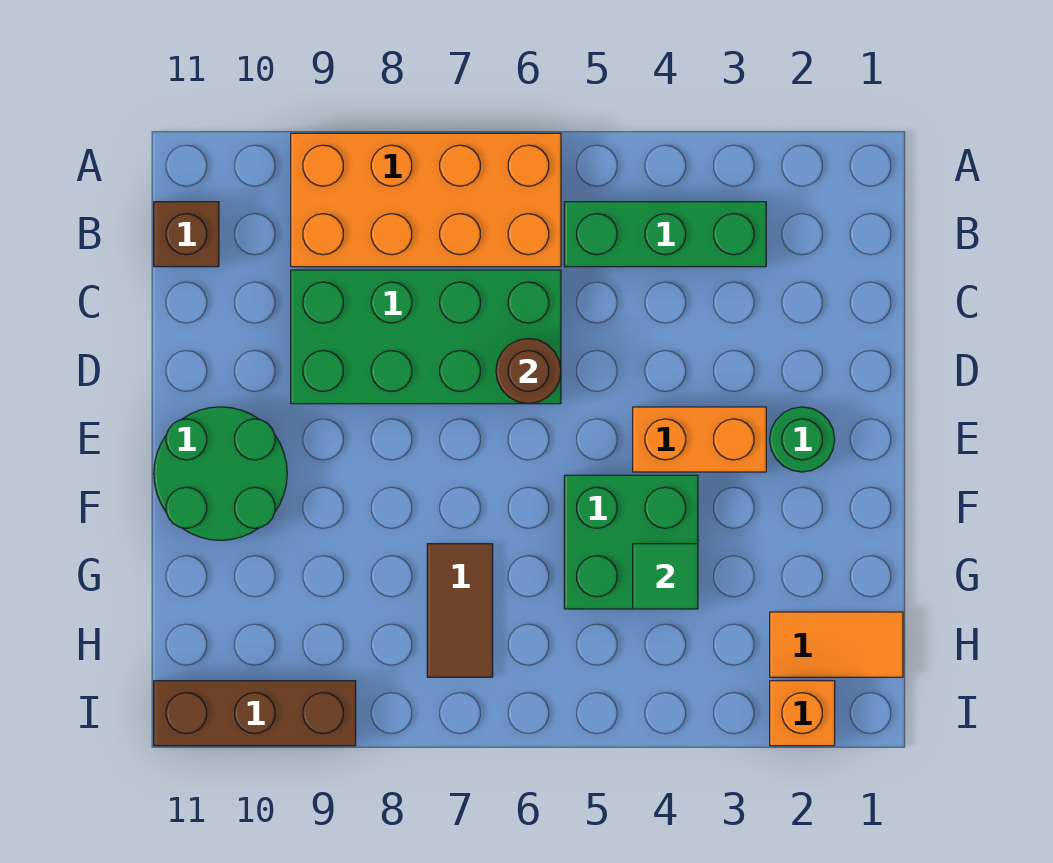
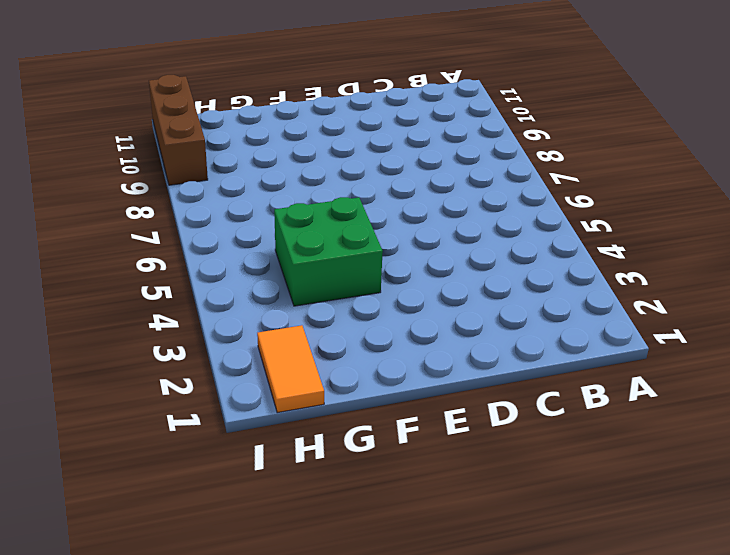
none -> orange brick A6:B9 level 1
none -> green brick B3:B5 level 1
none -> brown brick B11 level 1

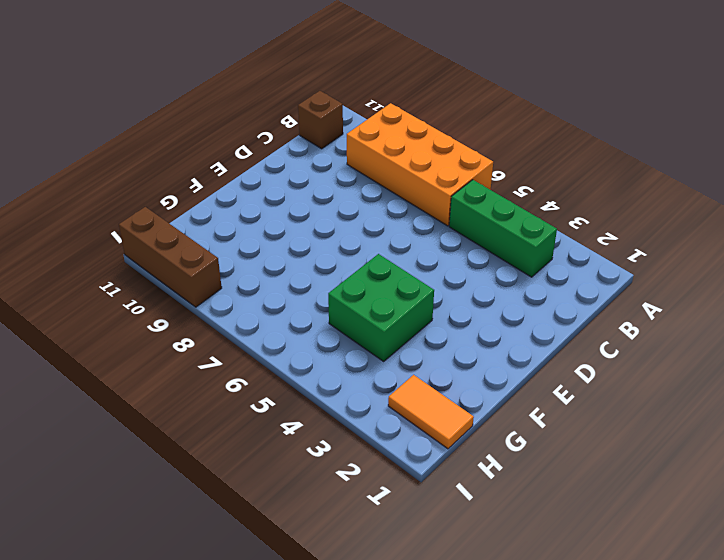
none -> green brick C6:D9 level 1
none -> green round brick E2 level 1
none -> orange brick E3:E4 level 1

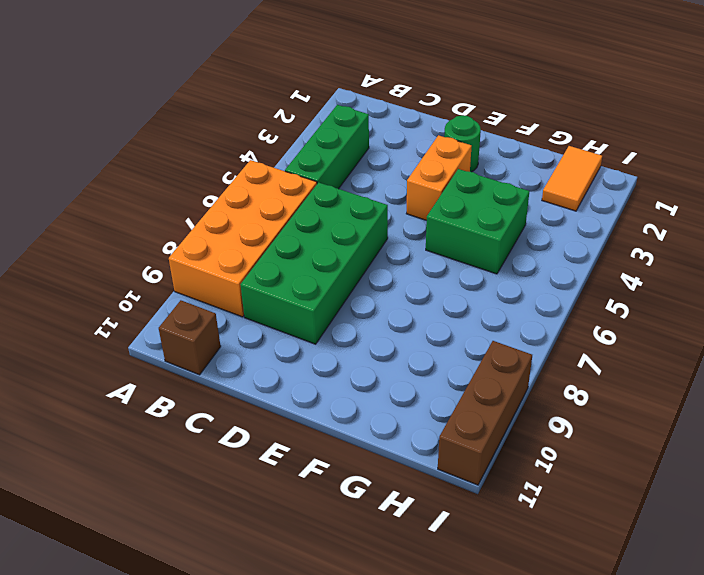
none -> green round brick E10:F11 level 1
none -> brown tile G7:H7 level 1
none -> orange brick I2 level 1

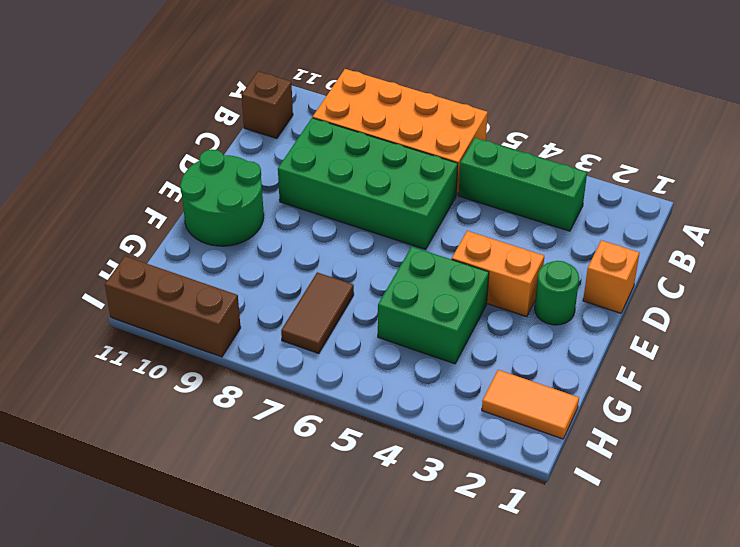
orange brick D1 level 1 -> orange brick I2 level 1
none -> brown round brick D6 level 2
none -> green tile G4 level 2

